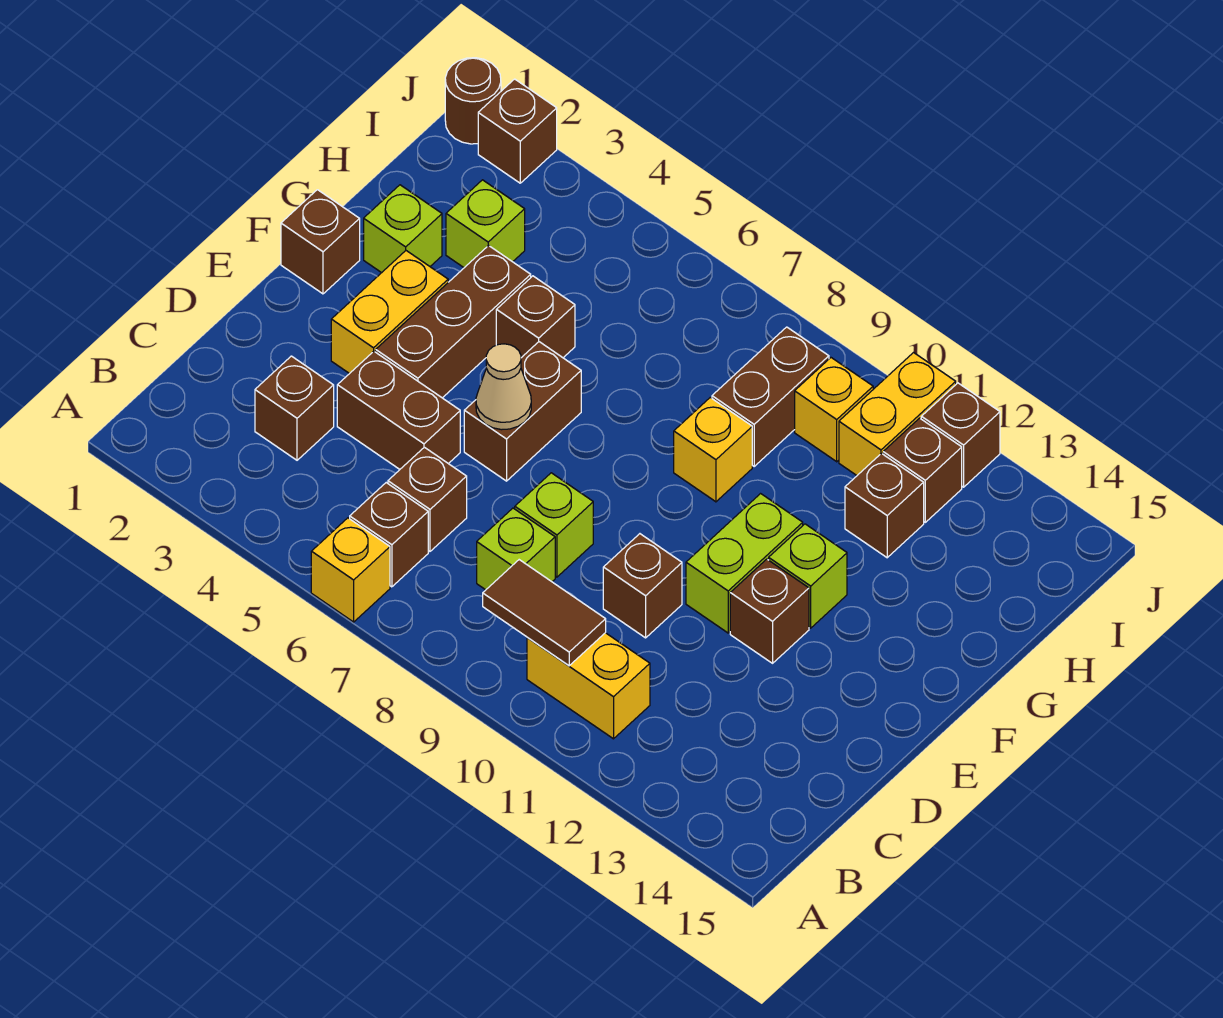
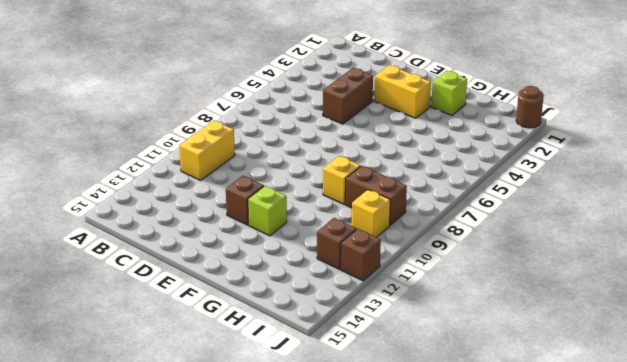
none -> yellow brick A6 level 1
none -> brown brick B6 level 1
none -> brown brick C3 level 1
none -> brown brick C6 level 1

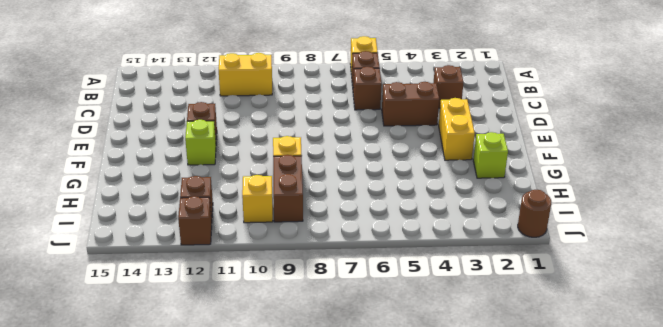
none -> lime brick C8 level 1
none -> lime brick D8 level 1
none -> brown brick D10 level 1
none -> brown brick E4:G4 level 1

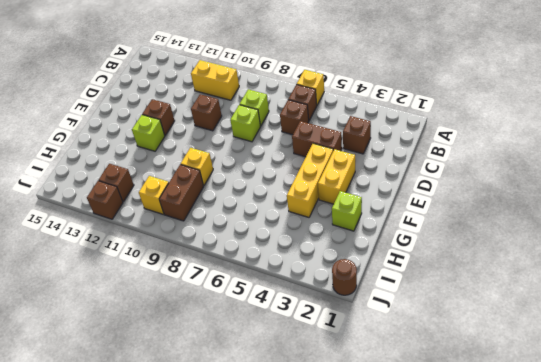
yellow brick E4:G4 level 1 -> brown brick E4:G4 level 1
none -> brown brick E6:F6 level 1
none -> lime brick E11:F11 level 1
none -> brown brick F1 level 1
none -> brown brick G5 level 1

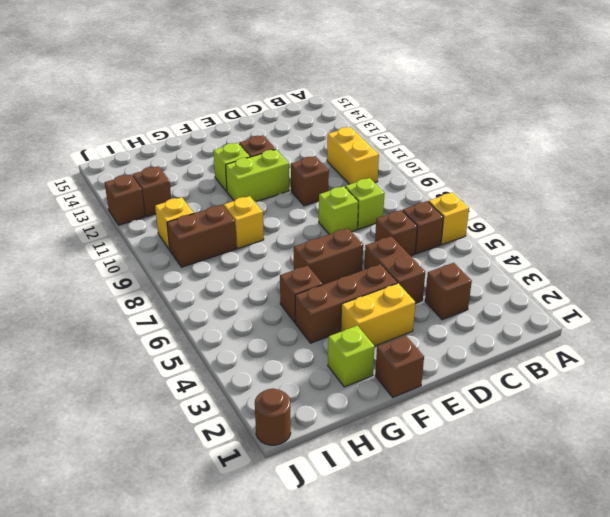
none -> lime brick H3 level 1
none -> brown brick H12 level 1
none -> yellow brick I11:J11 level 1
none -> brown brick J2 level 1

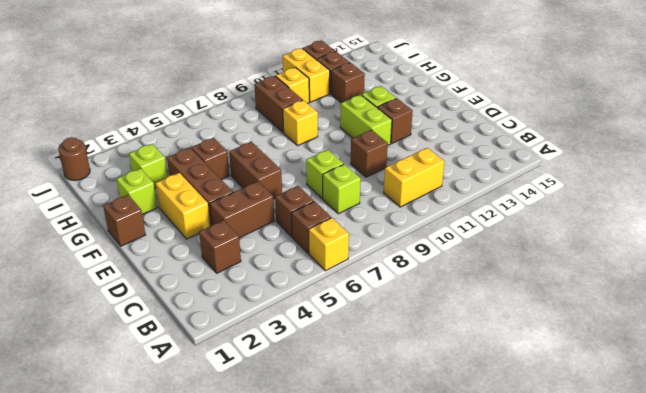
none -> brown brick J2 level 1
none -> brown tile B9:B10 level 2
none -> tan cone E6 level 2

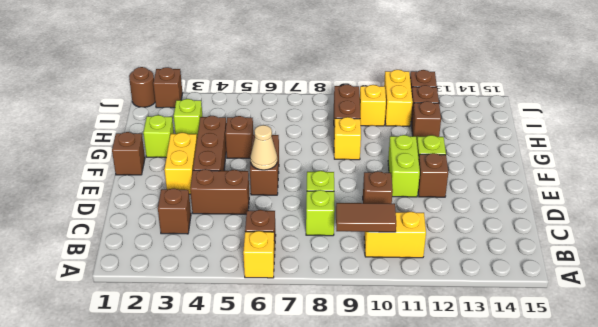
none -> brown brick C6 level 1

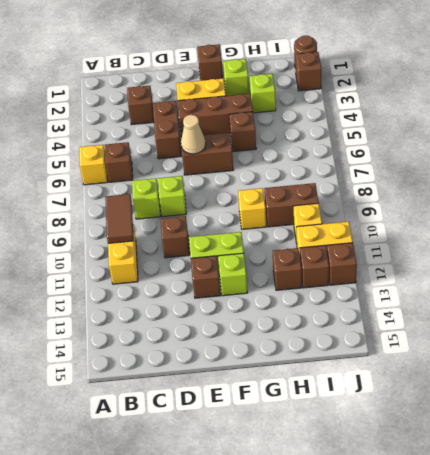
none -> brown brick C6 level 1

